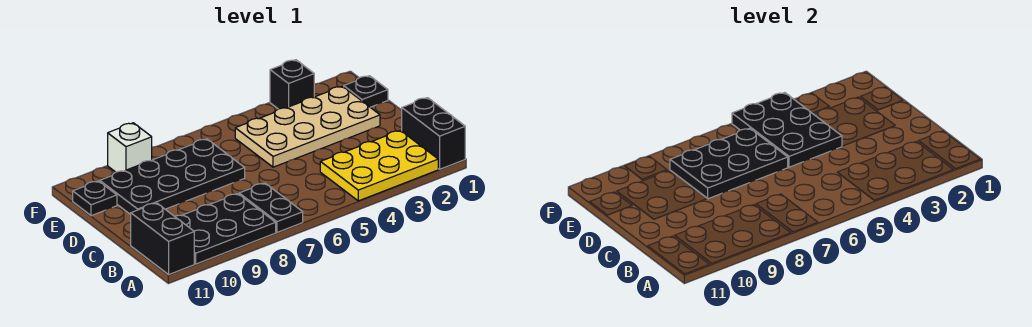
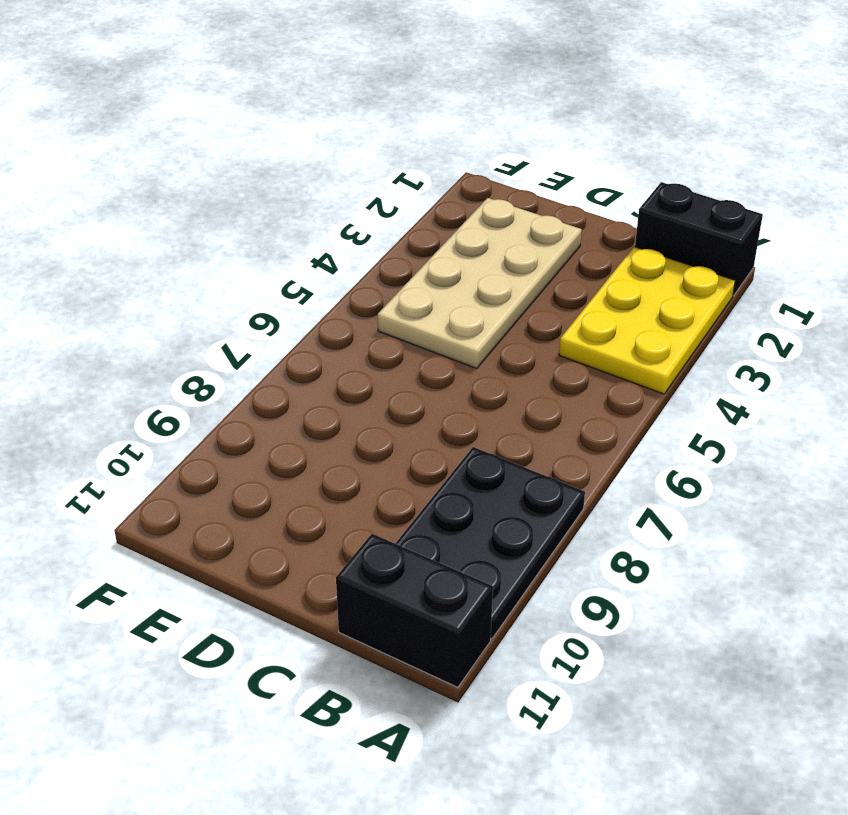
none -> black plate A7:B7 level 1
none -> black plate D7:E10 level 1
none -> black plate E1 level 1

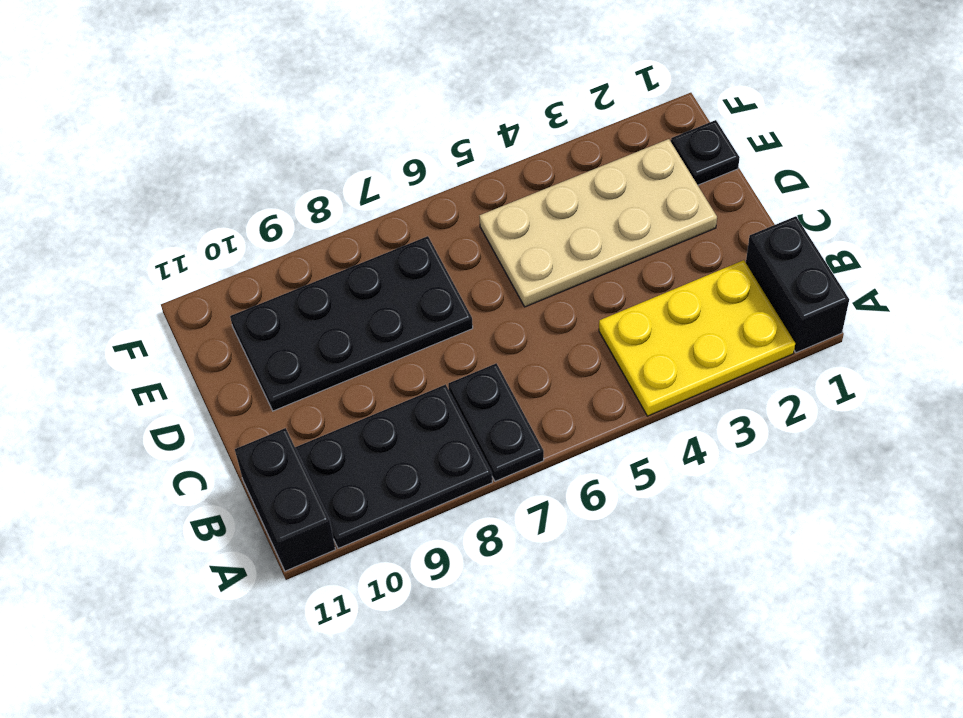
none -> black plate E11 level 1
none -> black brick F3 level 1
none -> white brick F9 level 1

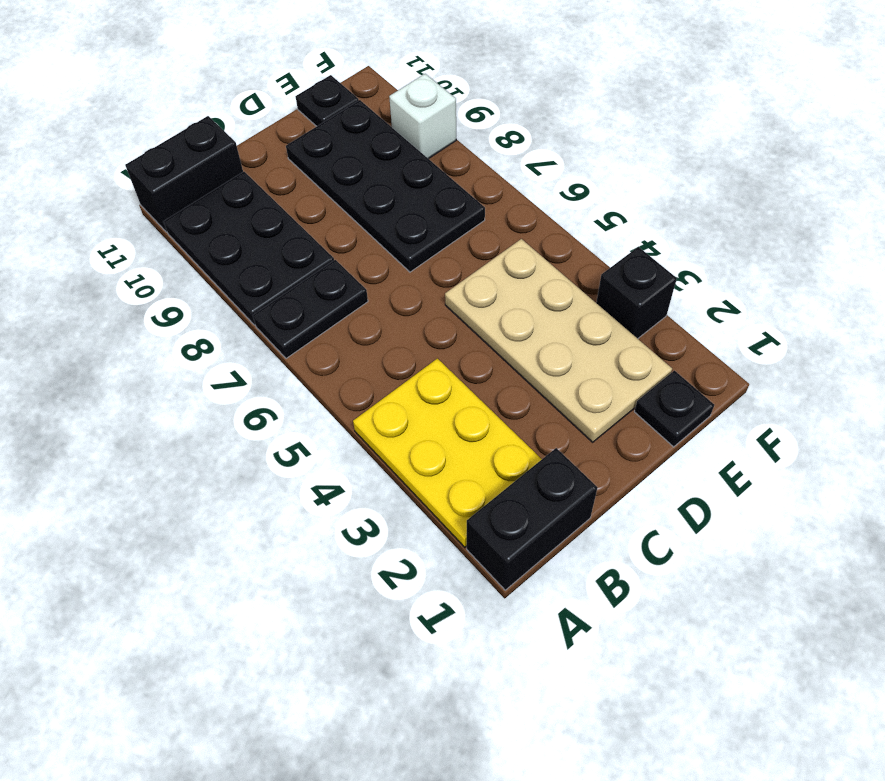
none -> black plate D4:F5 level 2
none -> black plate D6:E8 level 2

